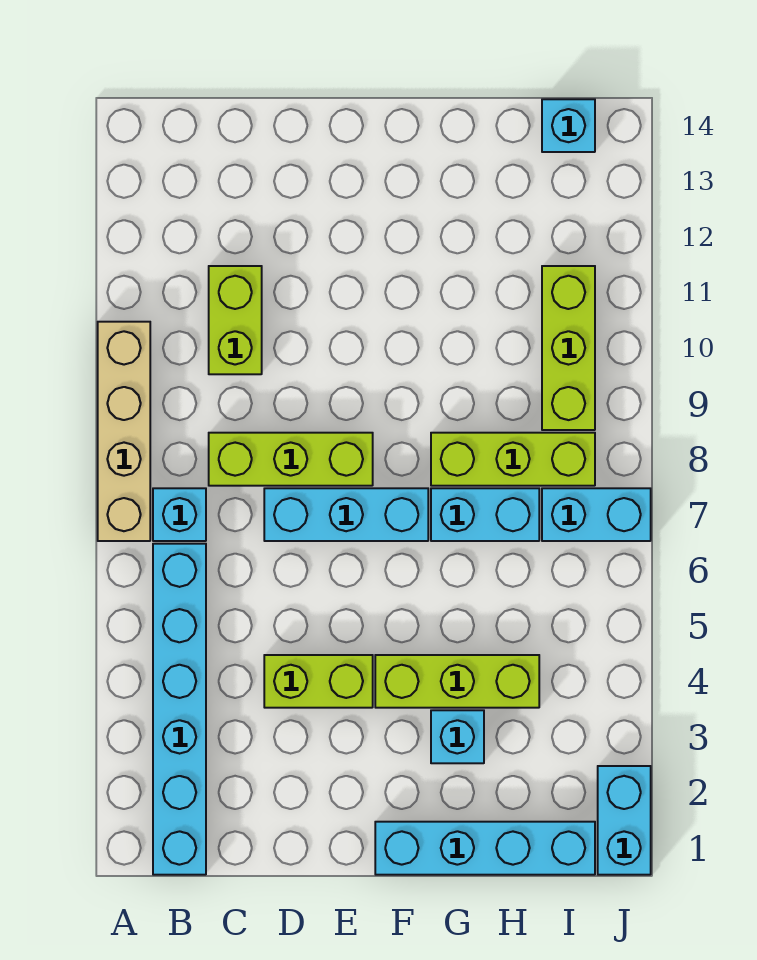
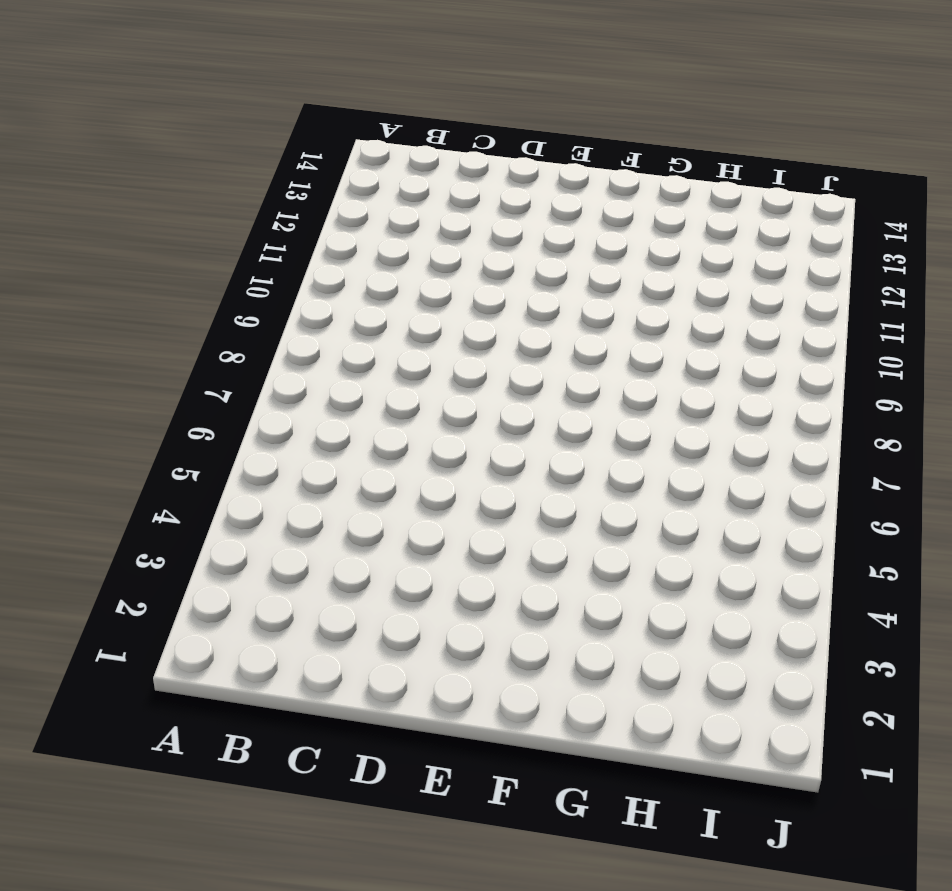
none -> tan brick A7:A10 level 1
none -> cyan brick B1:B6 level 1
none -> cyan brick B7 level 1

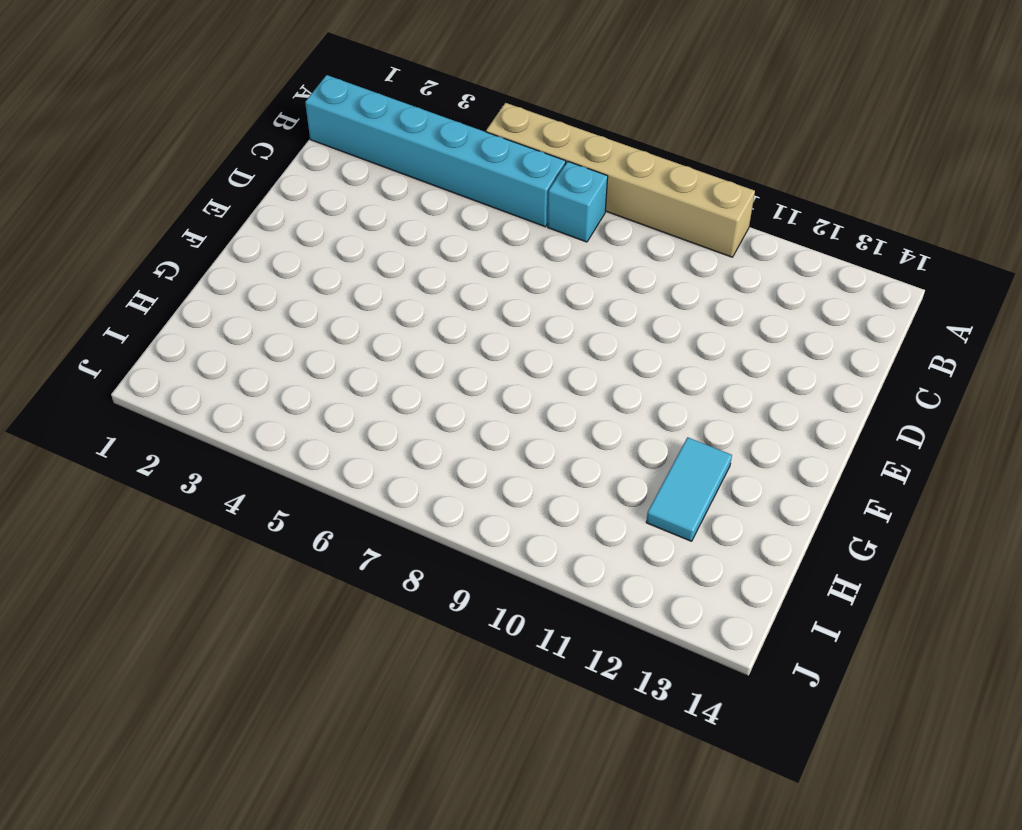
tan brick A5:A10 level 1 -> tan brick A7:A10 level 1
cyan tile G12:H12 level 1 -> none
none -> lime brick C8:E8 level 1
none -> lime brick C10:C11 level 1
none -> lime brick D4:E4 level 1

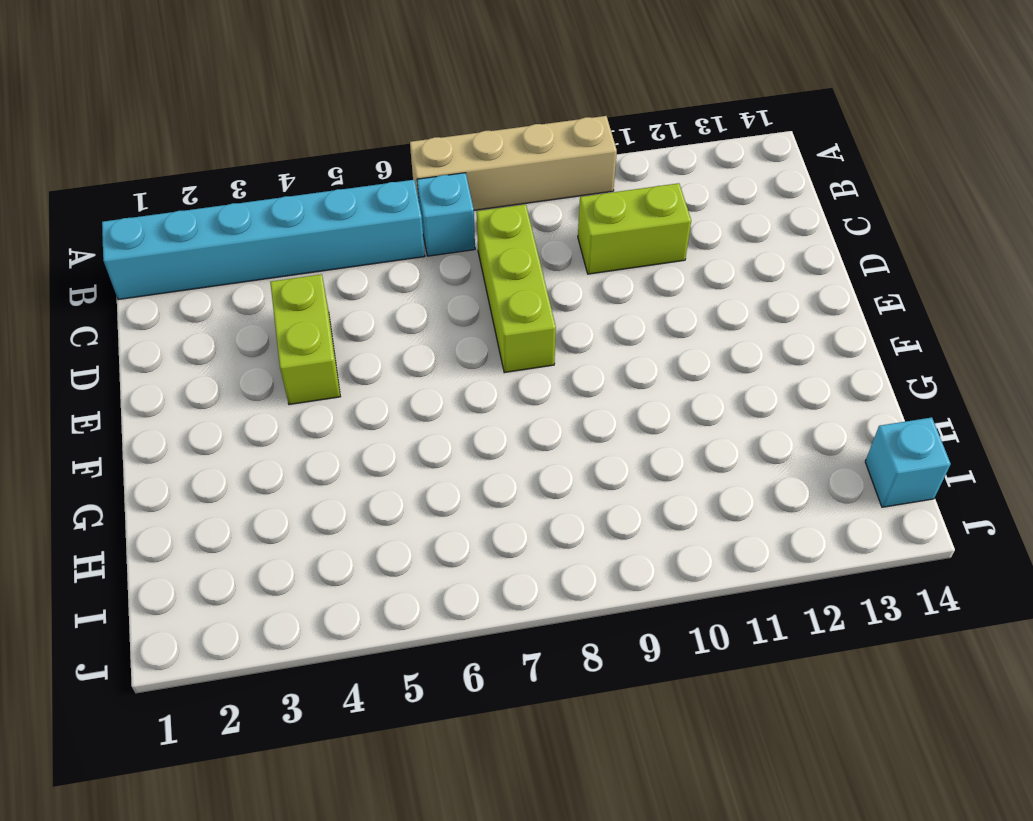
none -> cyan brick D7:F7 level 1
none -> cyan brick F1:I1 level 1
none -> lime brick F4:H4 level 1

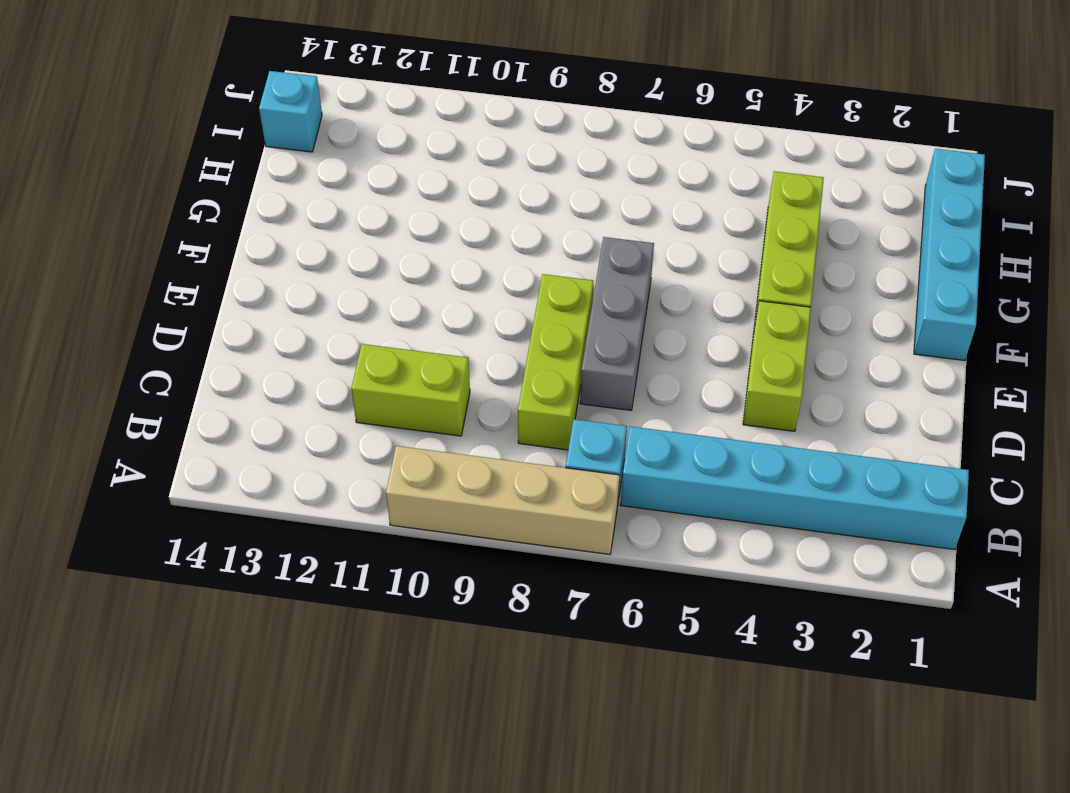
grey brick D7:F7 level 1 -> cyan brick D7:F7 level 1
none -> cyan brick G3 level 1
none -> cyan brick G7:H7 level 1
none -> lime brick G8:I8 level 1

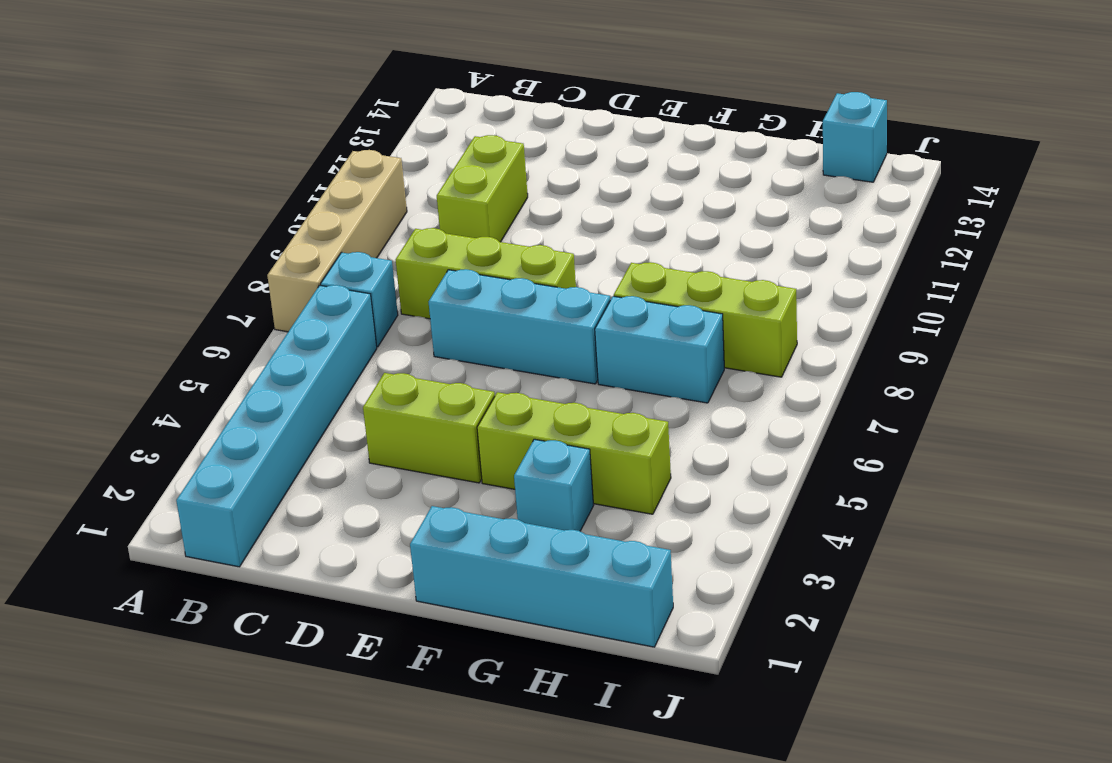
none -> cyan brick I7:J7 level 1
none -> lime brick I9:I11 level 1
none -> cyan brick J1:J2 level 1

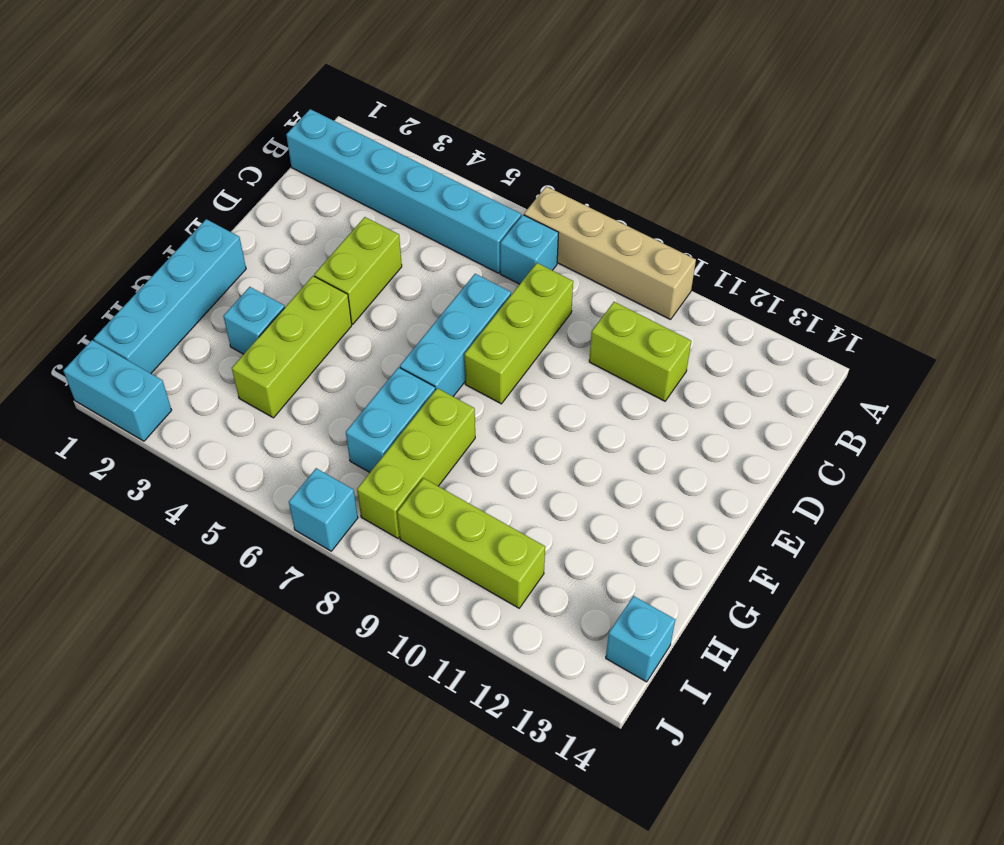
cyan brick J7 level 1 -> cyan brick I7:J7 level 1

